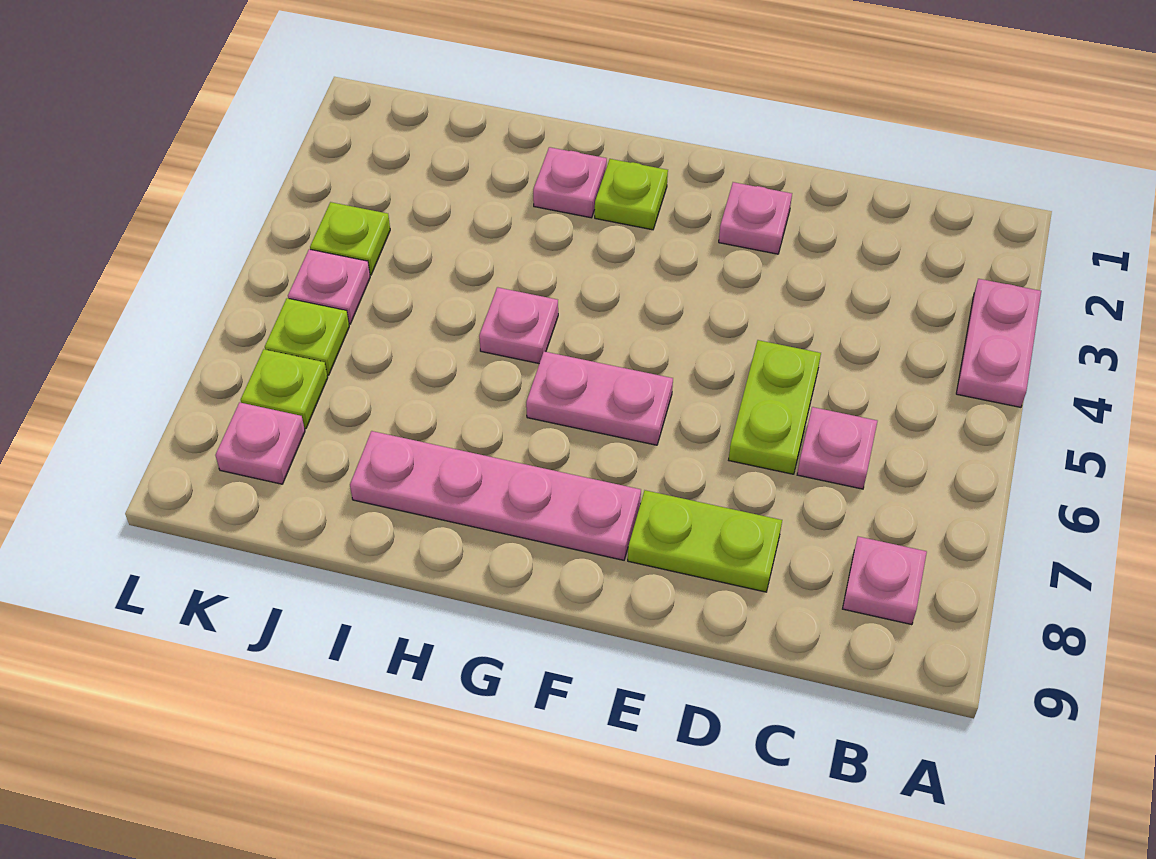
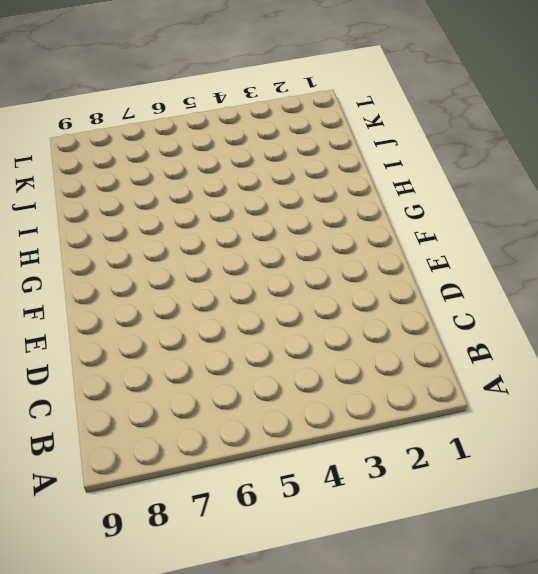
none -> pink plate A3:A4 level 1
none -> pink plate B8 level 1
none -> pink plate C6 level 1

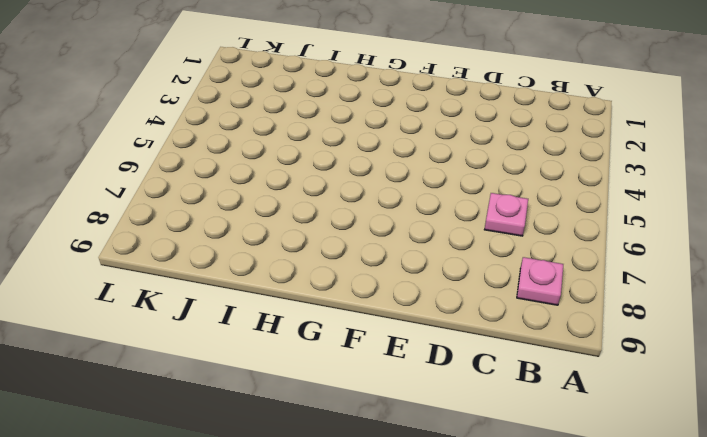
none -> pink plate A3:A4 level 1
none -> lime plate D5:D6 level 1
none -> lime plate D8:E8 level 1

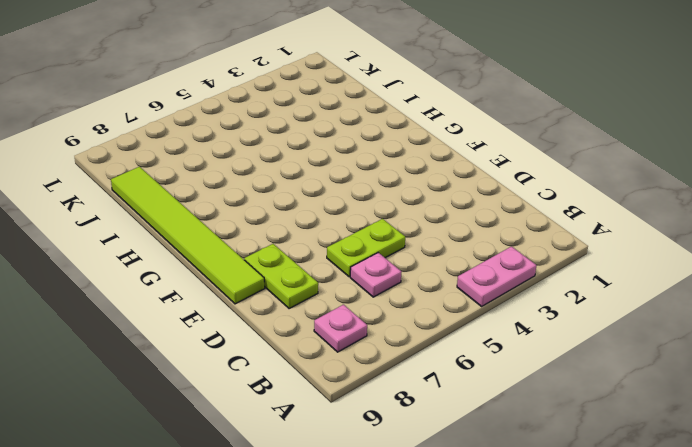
lime tile E9:J9 level 1 -> none
none -> pink plate E2 level 1
none -> pink plate F6:G6 level 1
none -> pink plate F8:I8 level 1

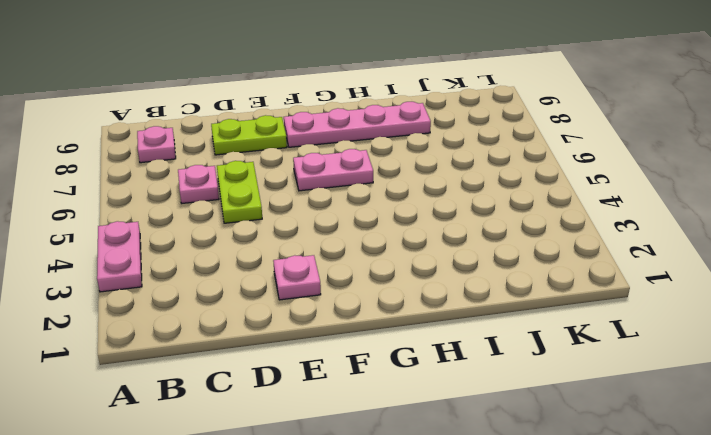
none -> lime plate G2 level 1
none -> pink plate H2 level 1
none -> pink plate H5 level 1

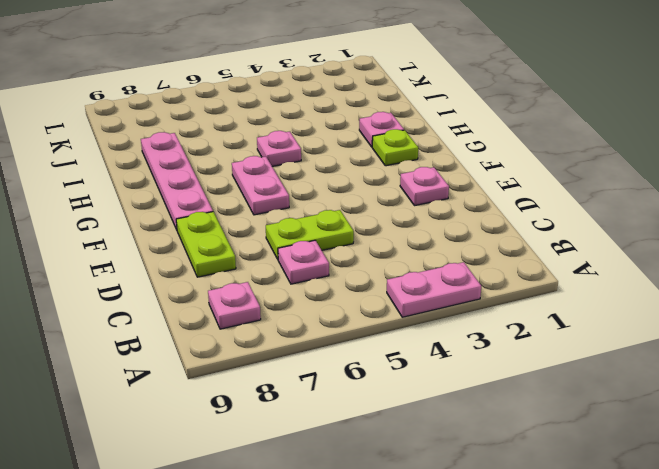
none -> lime plate K4 level 1
none -> pink plate K5 level 1
none -> lime plate K6 level 1

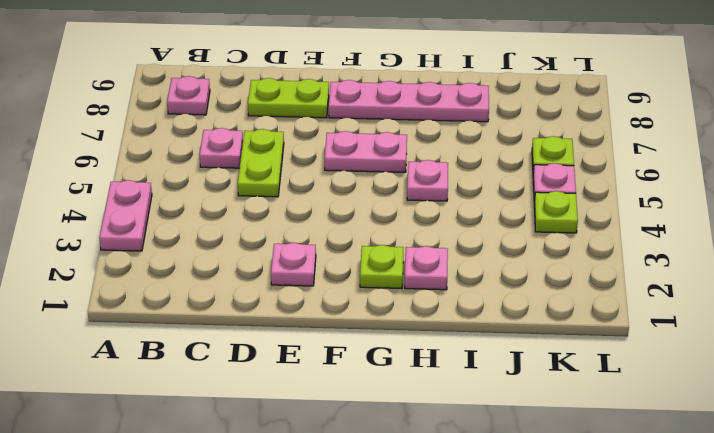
none -> lime plate K7 level 1
none -> pink plate K8 level 1

